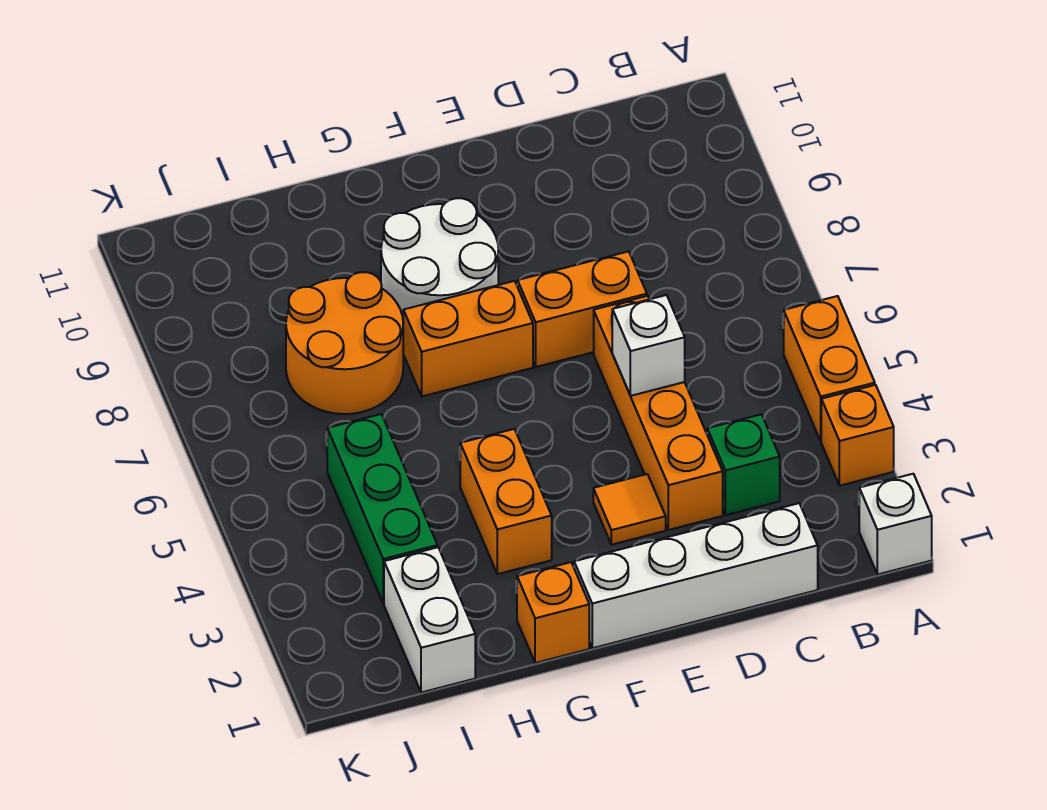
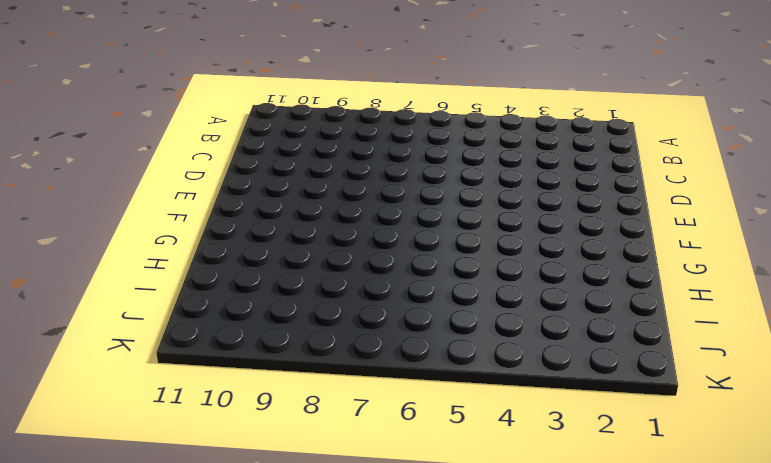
none -> white brick A1 level 1
none -> orange brick A3 level 1
none -> orange brick A4:A5 level 1

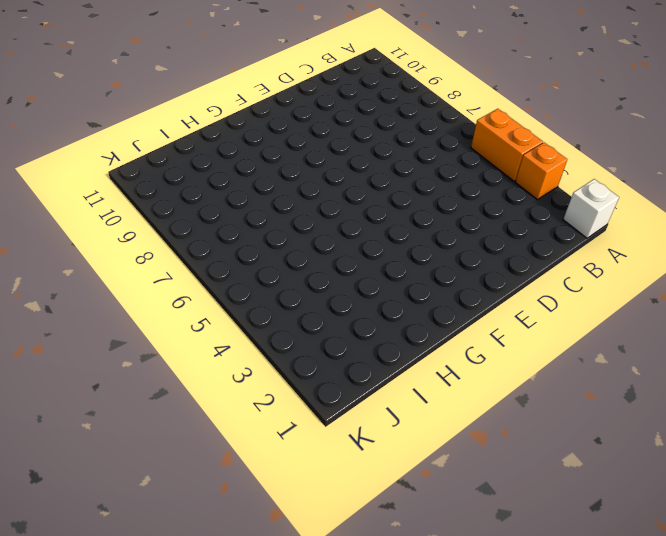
none -> white brick C1:F1 level 1
none -> green brick C3 level 1
none -> orange brick D3:D6 level 1

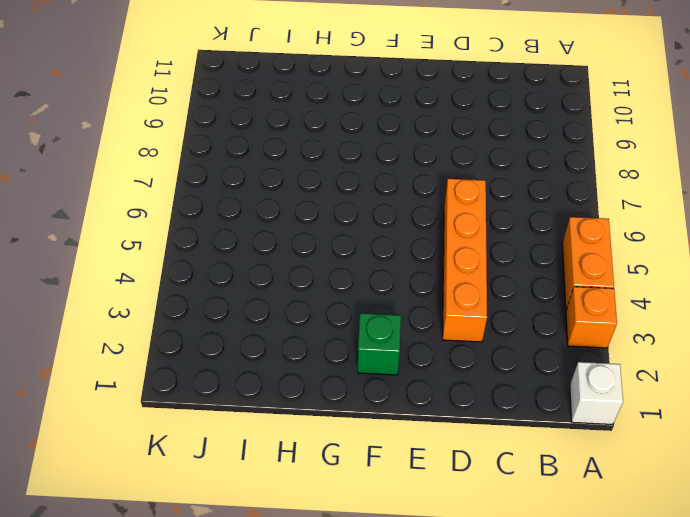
green brick F2 level 1 -> green brick C3 level 1
none -> white brick C1:F1 level 1
none -> orange brick D7:E7 level 1
none -> orange tile E3 level 1

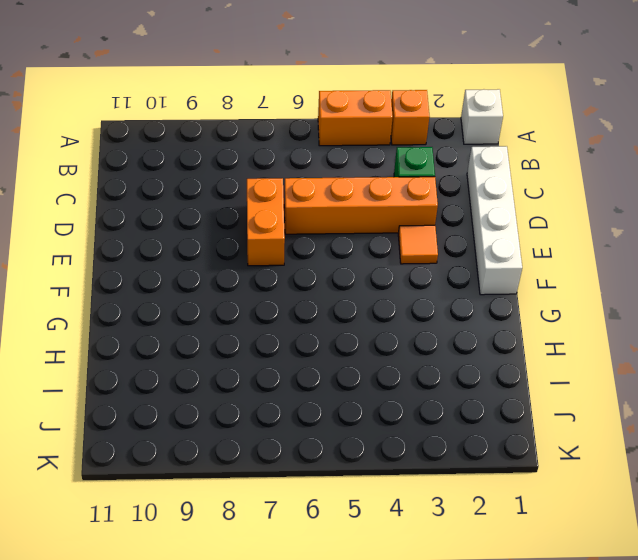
none -> orange brick F7:G7 level 1
none -> white round brick F8:G9 level 1
none -> orange brick G1 level 1

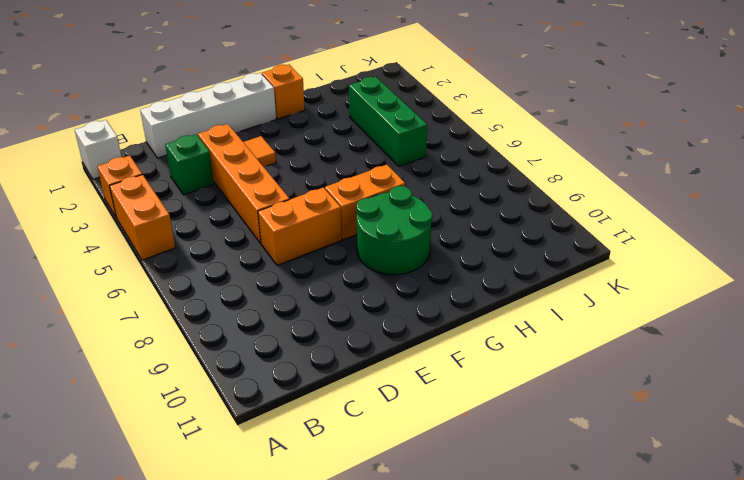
green round brick F8:G9 level 1 -> white round brick F8:G9 level 1
none -> orange brick G3:G4 level 1
none -> orange round brick H7:I8 level 1
none -> white brick I1:I2 level 1

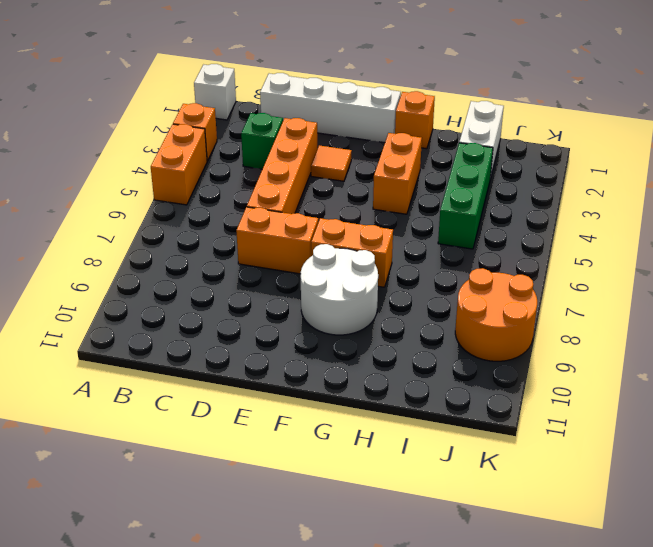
orange round brick J8:K9 level 1 -> orange round brick H7:I8 level 1
none -> white brick D5 level 2

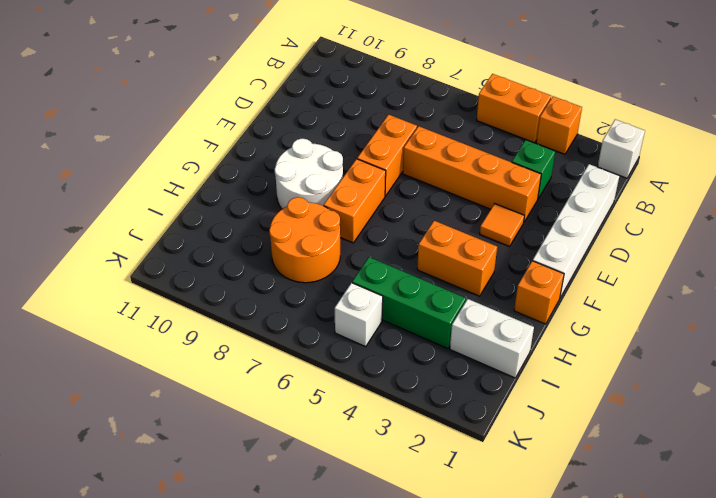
white brick J5 level 1 -> white brick D5 level 2

